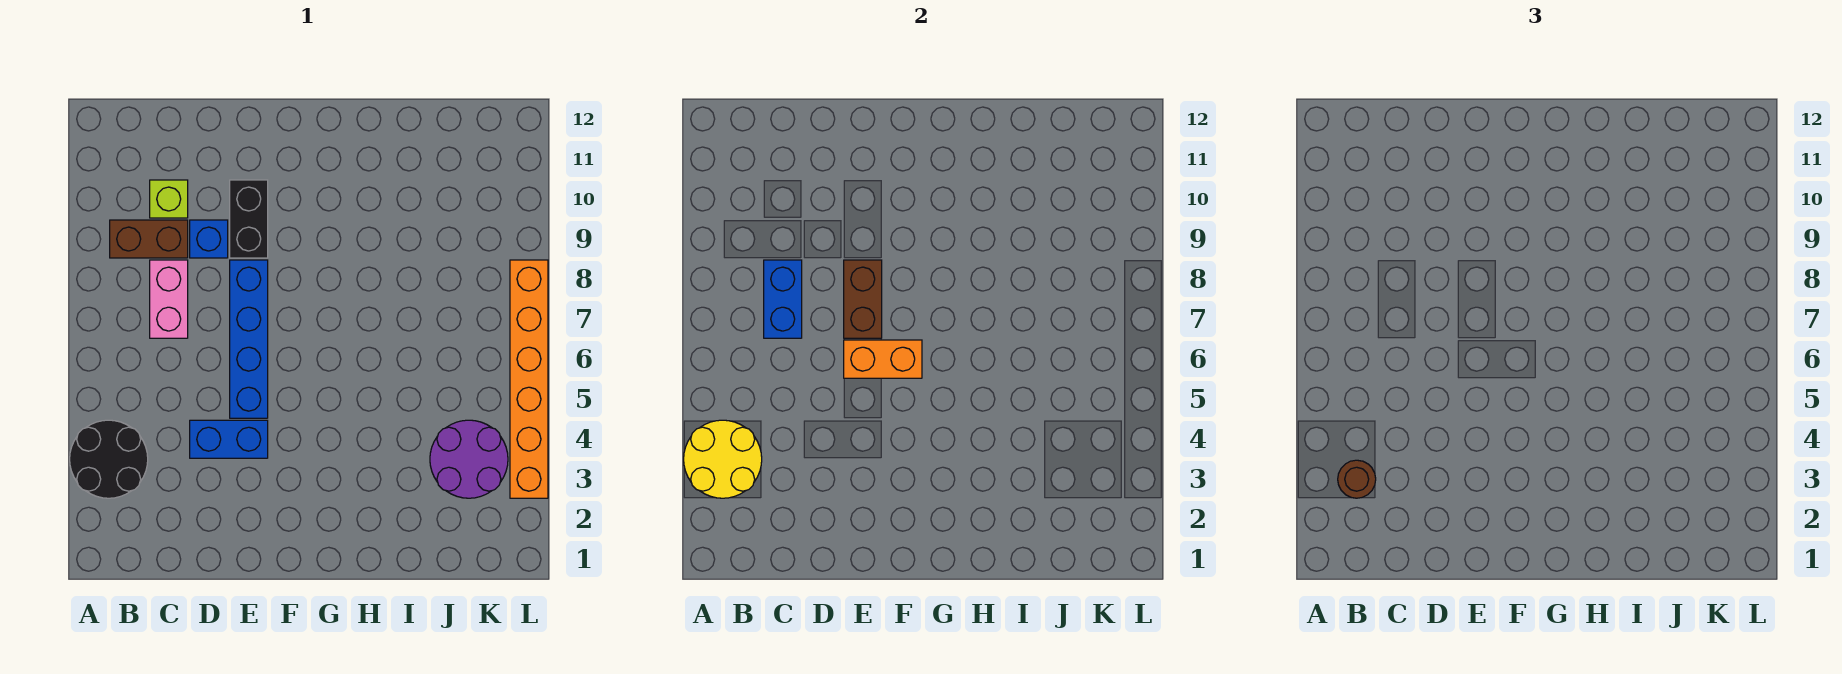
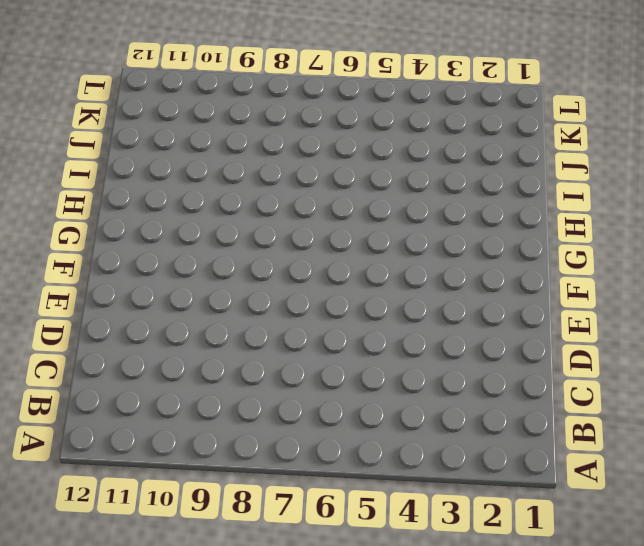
none -> black round brick A3:B4 level 1
none -> brown brick B9:C9 level 1
none -> pink brick C7:C8 level 1

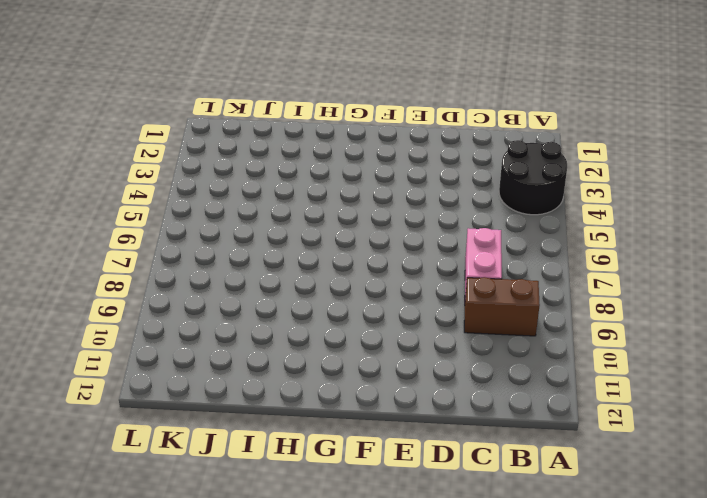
none -> lime brick C10 level 1
none -> blue brick D4:E4 level 1
none -> blue brick D9 level 1

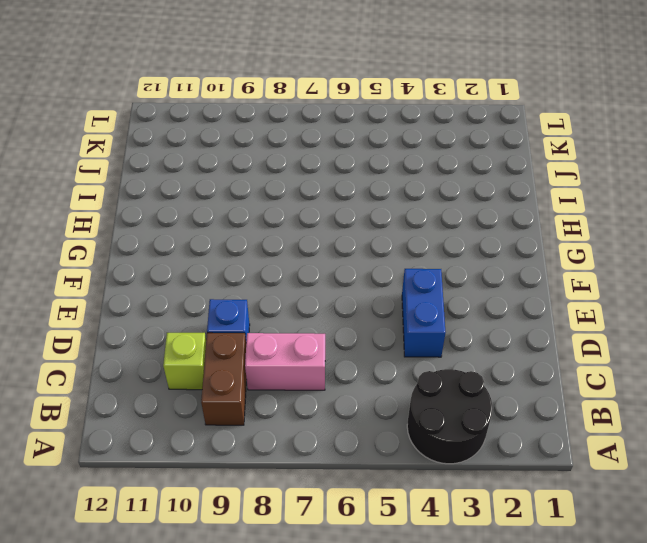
none -> blue brick E5:E8 level 1
none -> black brick E9:E10 level 1
none -> purple round brick J3:K4 level 1

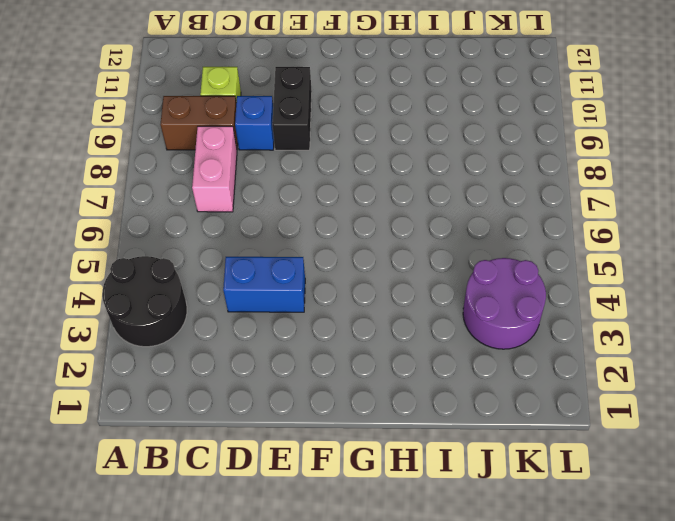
none -> blue brick E5:E8 level 1
none -> orange brick L3:L8 level 1
none -> yellow round brick A3:B4 level 2

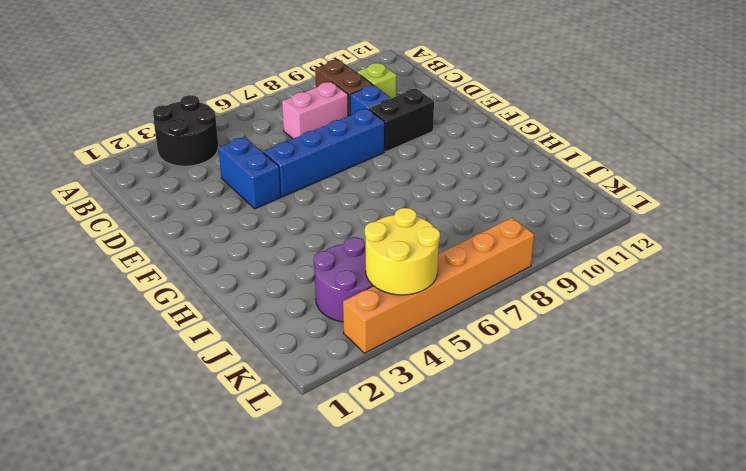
yellow round brick K4:L5 level 2 -> yellow round brick A3:B4 level 2
none -> blue brick C7:C8 level 2
none -> orange brick E6:F6 level 2
none -> brown brick E7:E8 level 2

